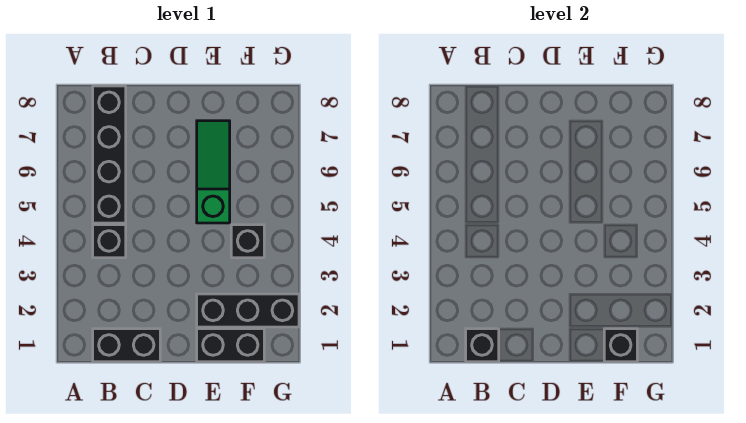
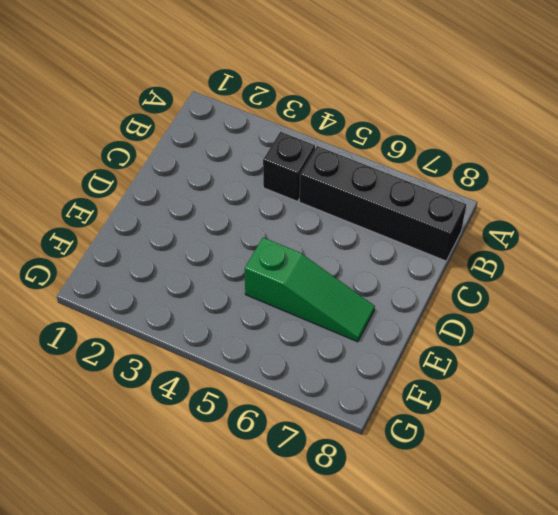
none -> black brick B1:C1 level 1
none -> black brick E1:F1 level 1

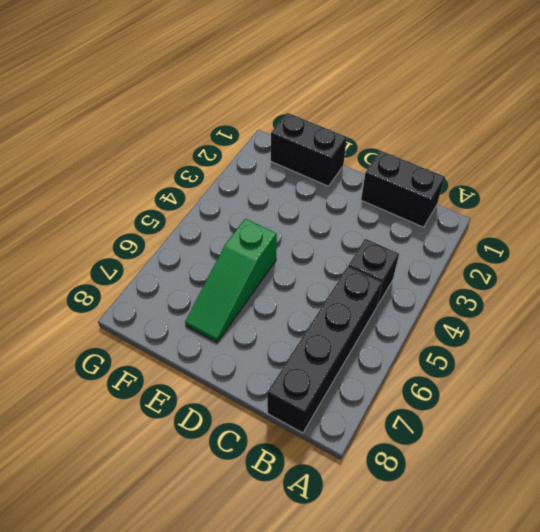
none -> black brick E2:G2 level 1
none -> black brick F4 level 1

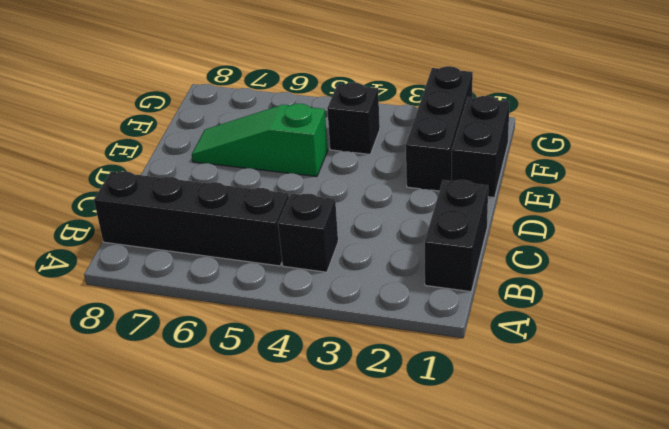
none -> black brick B1 level 2
none -> black brick F1 level 2

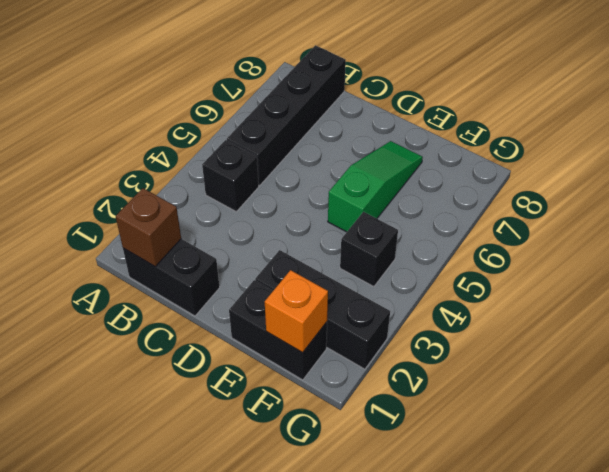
brown brick B1 level 2 -> black brick B1 level 2
orange brick F1 level 2 -> black brick F1 level 2

